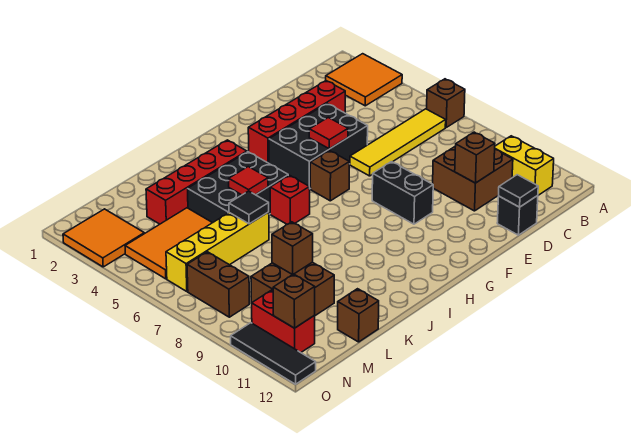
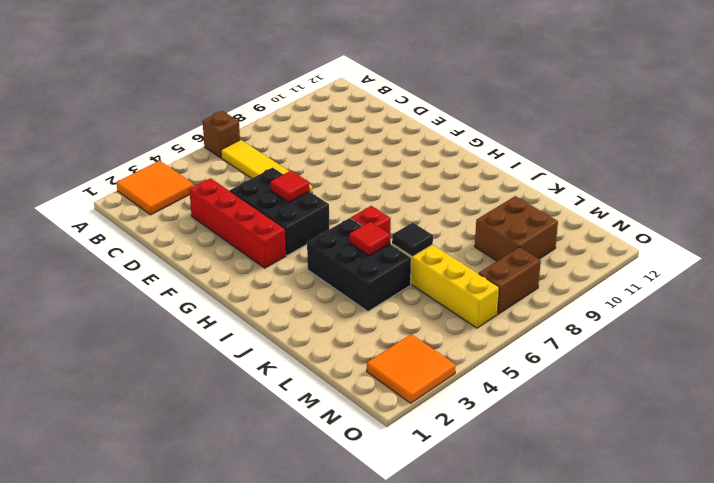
none -> yellow brick B10:B11 level 1
none -> brown brick C9:D10 level 1
none -> black brick D12 level 1

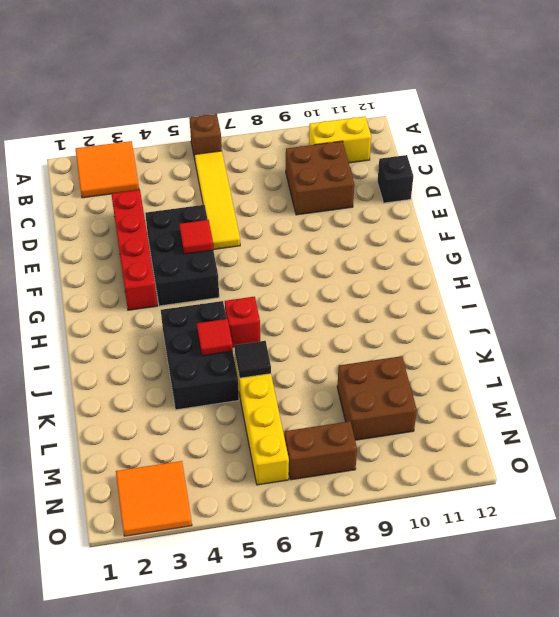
none -> black brick F8:F9 level 1
none -> brown brick G6 level 1
none -> red brick I3:L3 level 1

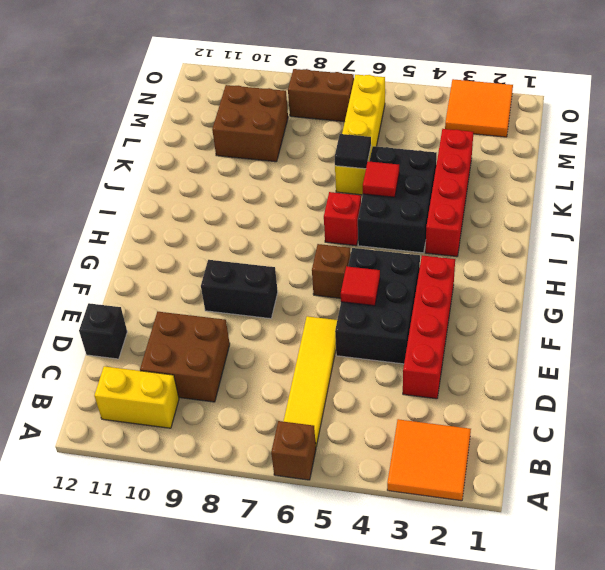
none -> orange tile L4:N5 level 1
none -> brown brick L12 level 1
none -> red brick N10:N11 level 1

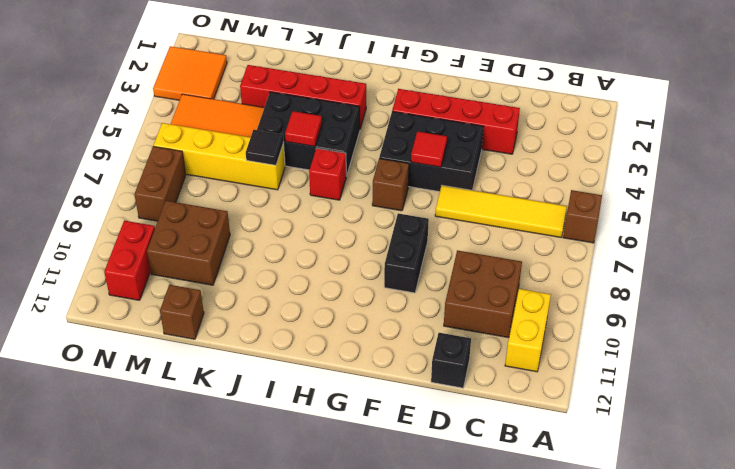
none -> orange tile A2:B3 level 1
none -> black tile O10:O12 level 1
none -> brown brick D10 level 2

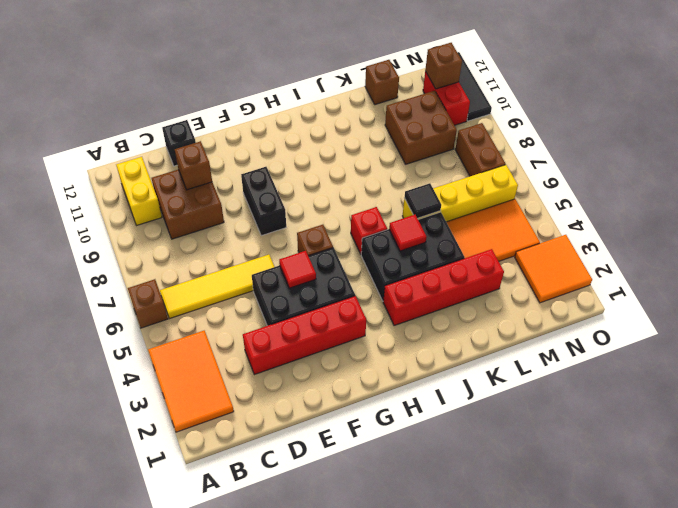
orange tile A2:B4 level 1 -> orange tile A2:B3 level 1
none -> black tile D12 level 2
none -> brown brick L9 level 2

